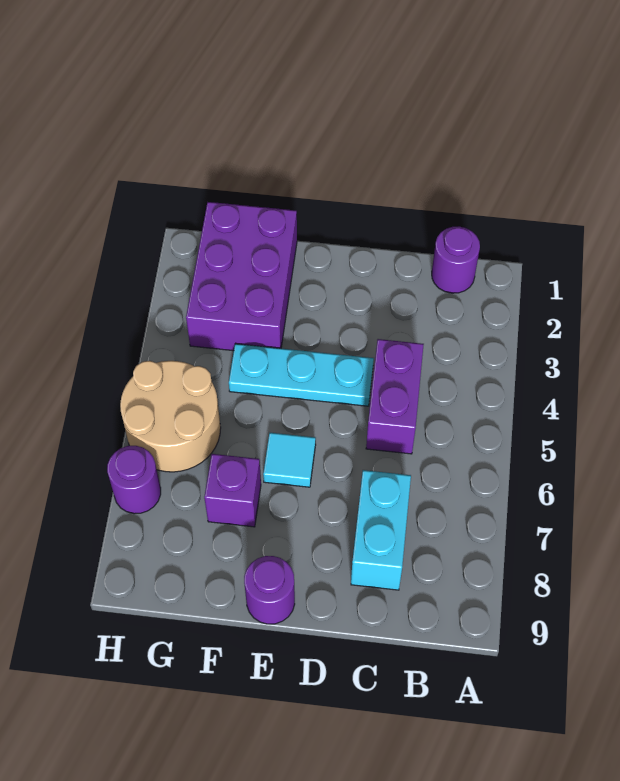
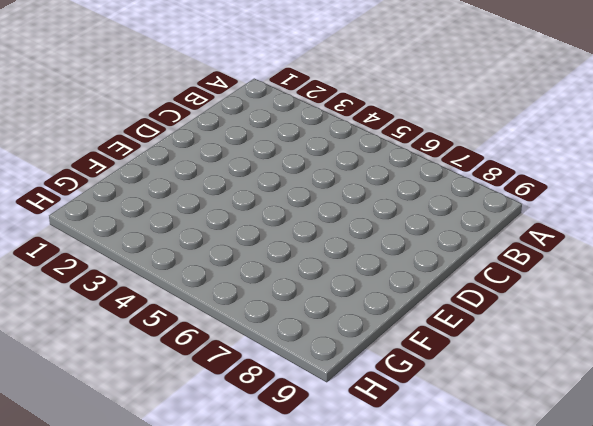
none -> purple round brick B1 level 1
none -> purple brick C4:C5 level 1

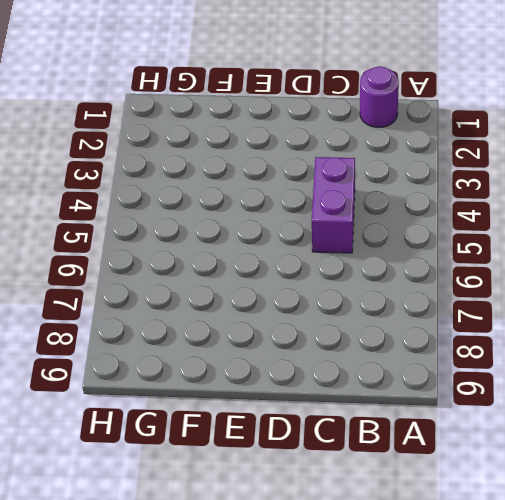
none -> cyan brick C7:C8 level 1
none -> cyan plate D4:F4 level 1

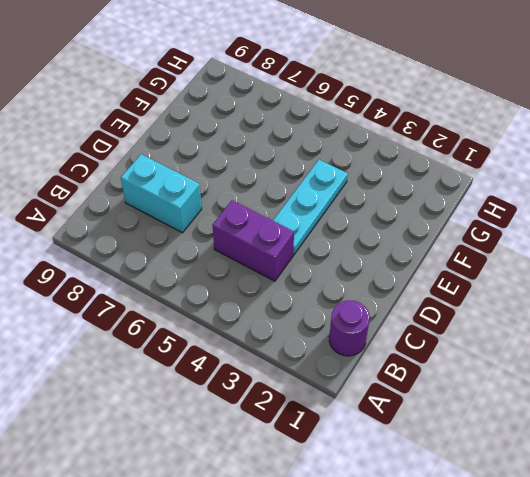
none -> cyan tile E6 level 1
none -> purple round brick E9 level 1

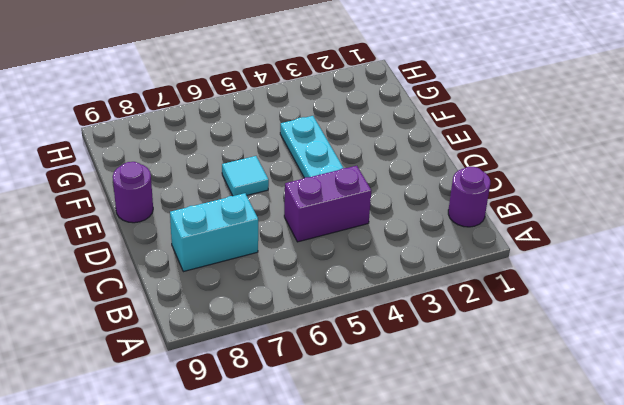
none -> purple brick F1:G3 level 1
none -> purple brick F7 level 1

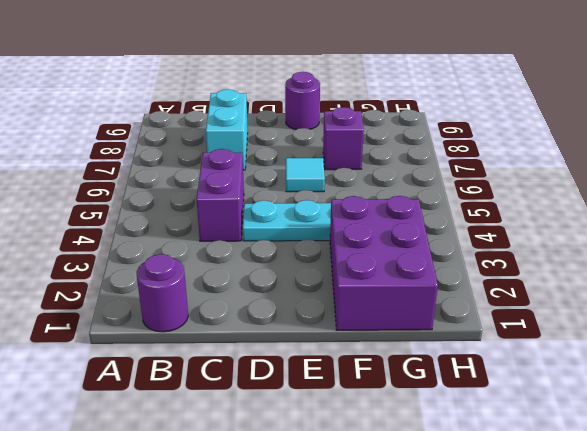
none -> tan round brick G5:H6 level 1
none -> purple round brick H7 level 1

